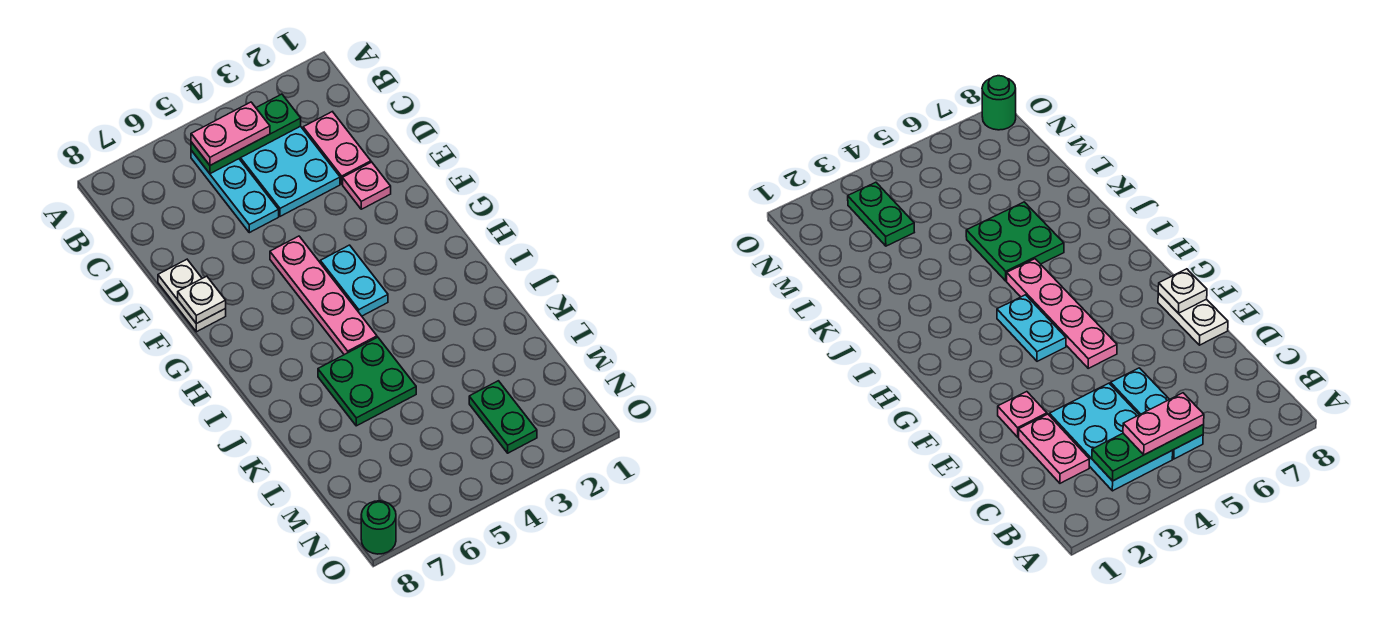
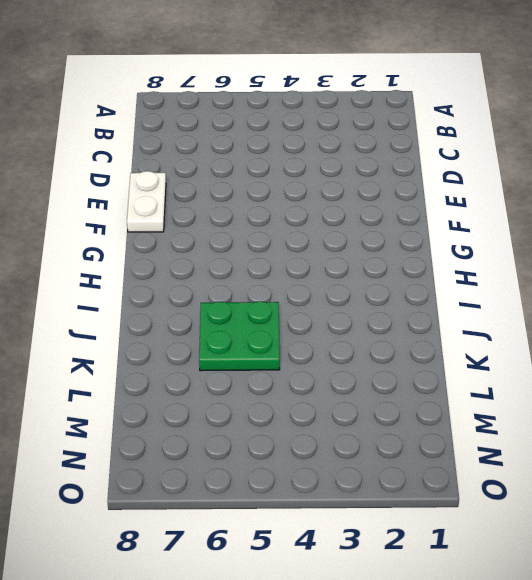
none -> cyan plate B3:D4 level 1
none -> cyan plate B5:D5 level 1
none -> pink plate C2:D2 level 1

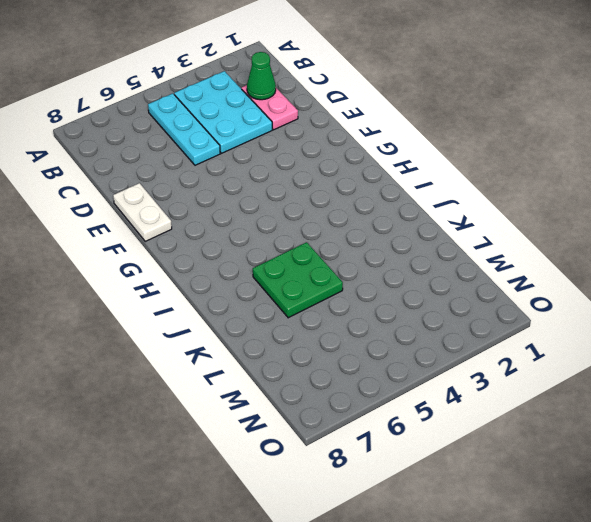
green cone C2 level 2 -> none
none -> pink plate E2 level 1
none -> pink plate F5:I5 level 1
none -> cyan plate G4:H4 level 1

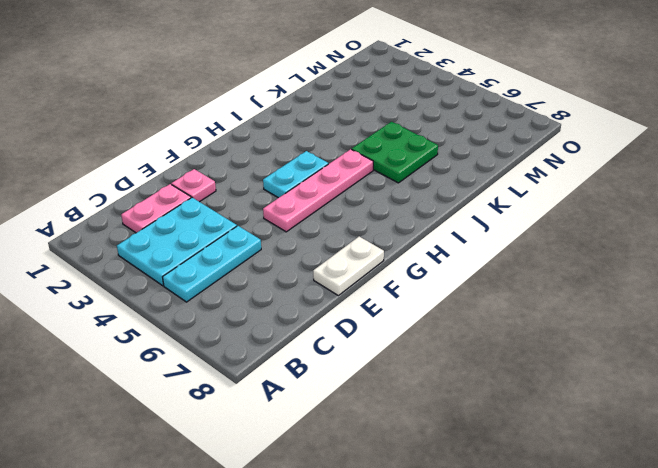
none -> green plate M3:N3 level 1
none -> green round brick O8 level 1
none -> green plate B3:B5 level 2

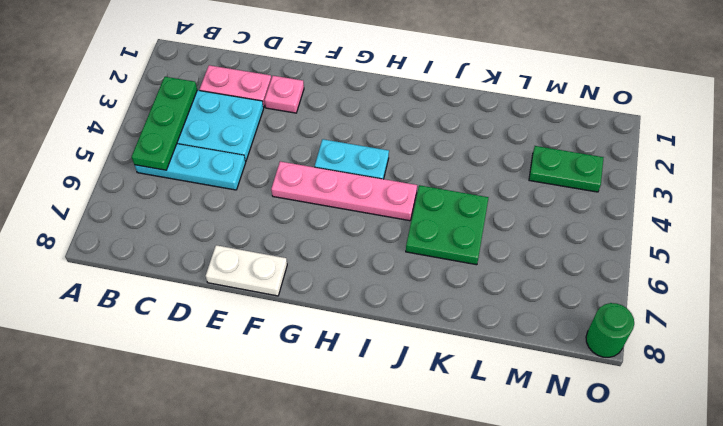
none -> white plate F8 level 2
none -> pink plate B4:B5 level 3

